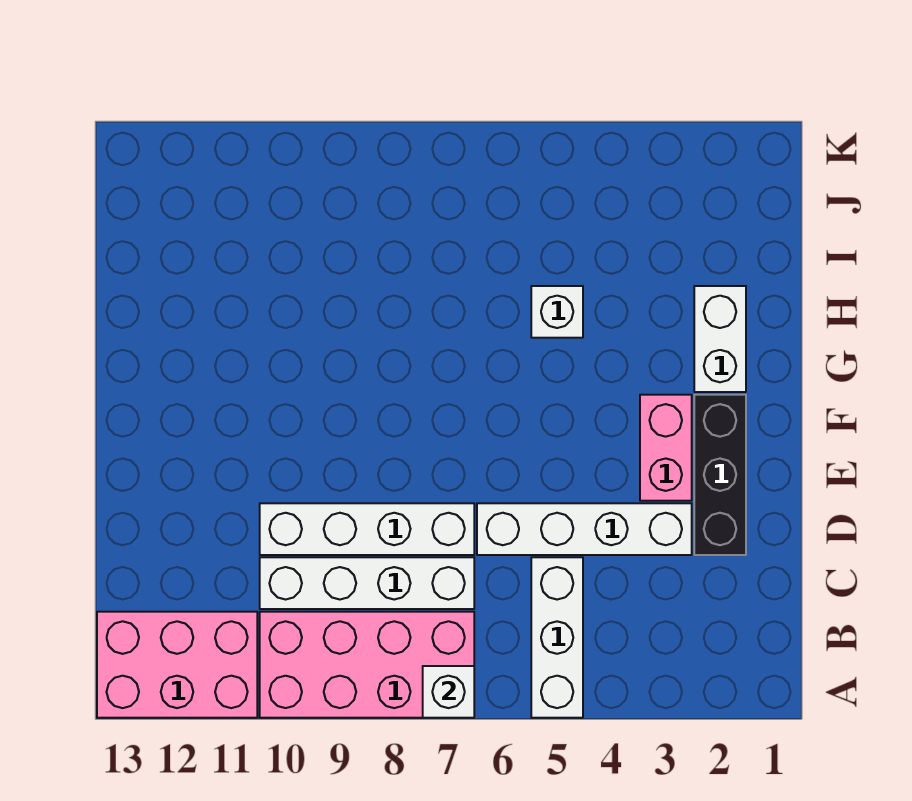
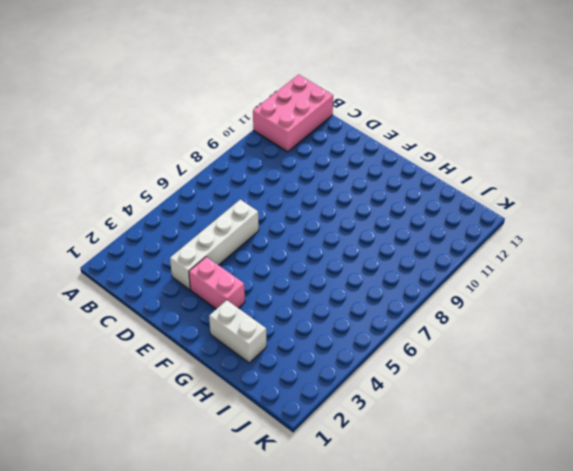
none -> white brick A5:C5 level 1
none -> pink brick A7:B10 level 1

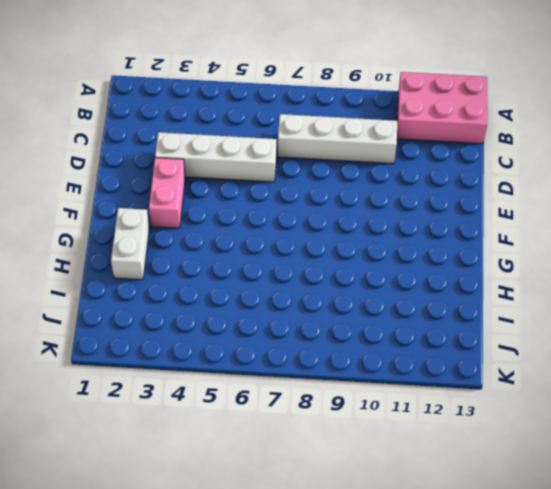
none -> white brick A5:C5 level 1
none -> pink brick A7:B10 level 1

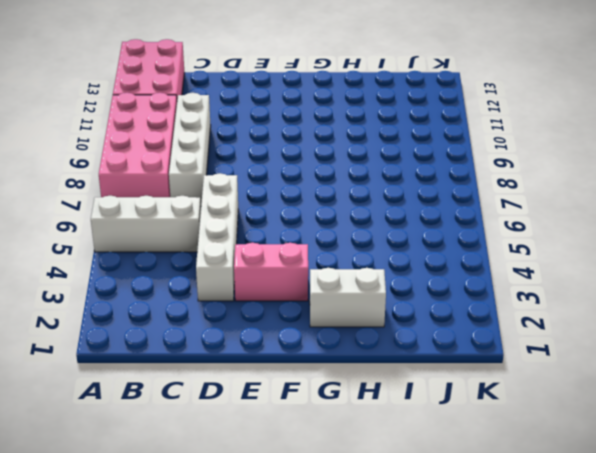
none -> black brick D2:F2 level 1
none -> white brick D7:D10 level 1

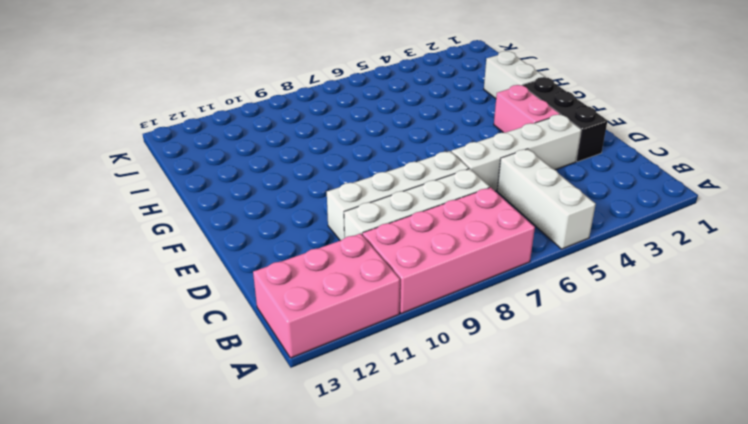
none -> white brick H5 level 1
none -> white brick A7 level 2

